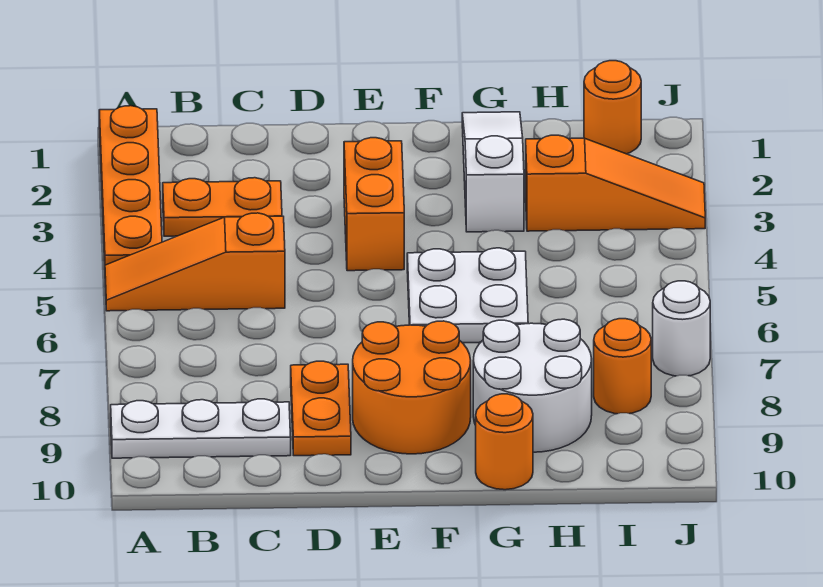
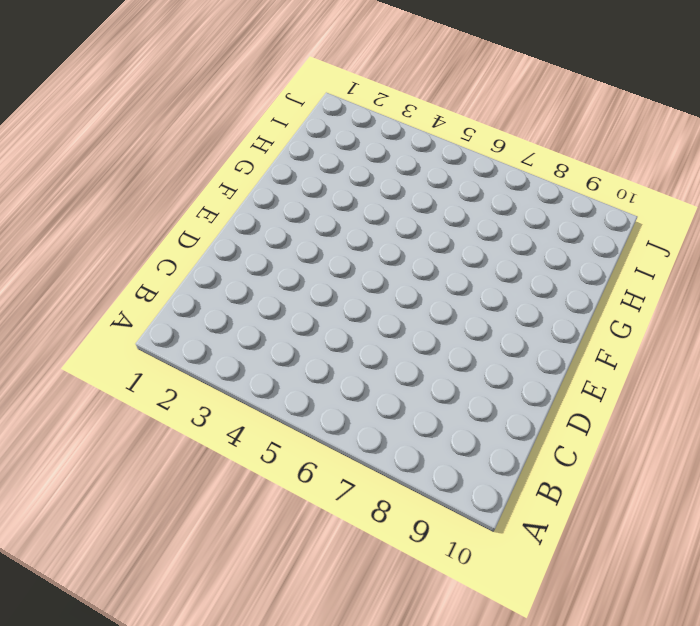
none -> orange plate A1:A4 level 1
none -> orange slope A5:C5 level 1 top C
none -> white plate A9:C9 level 1

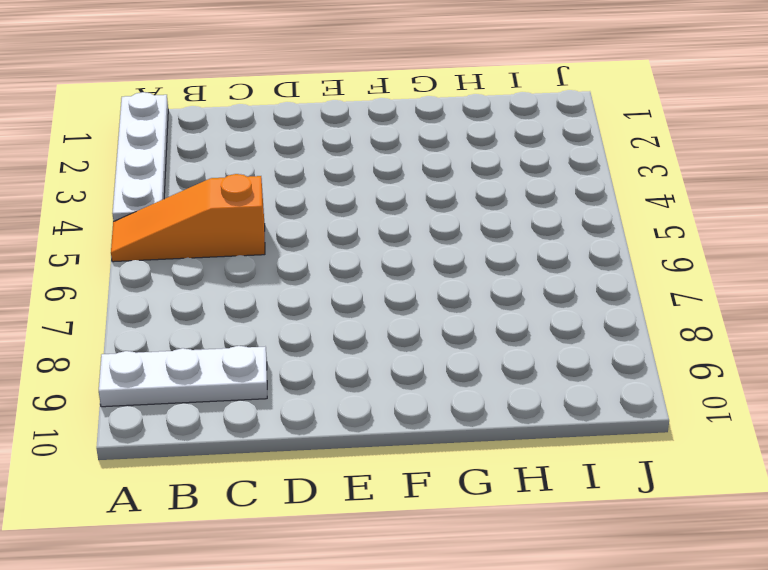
white plate A1:A4 level 1 -> orange plate A1:A4 level 1
none -> orange plate B3:C3 level 1
none -> orange plate D8:D9 level 1
none -> orange brick E3:E4 level 1

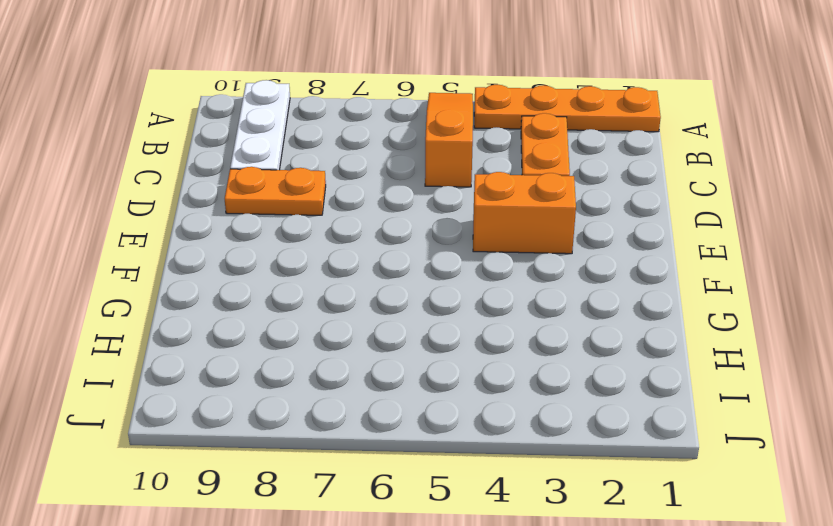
none -> orange round brick E8:F9 level 1
none -> white plate F5:G6 level 1
none -> white slope G1:G3 level 1 top 3

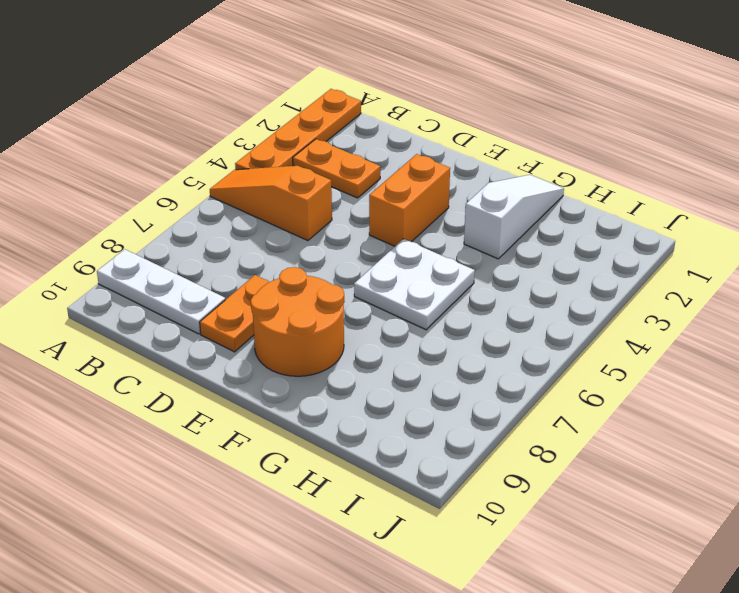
none -> white round brick G8:H9 level 1
none -> orange round brick G10 level 1
none -> orange slope H3:J3 level 1 top H

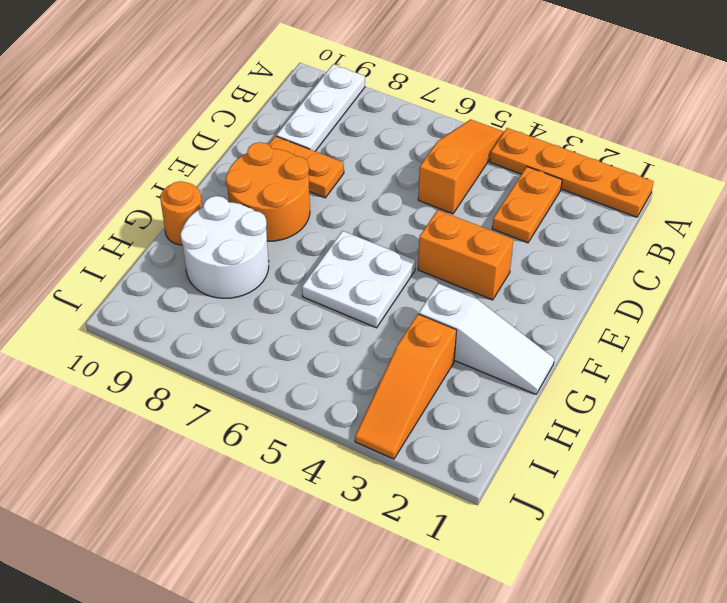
none -> orange round brick I1 level 1
none -> orange round brick I8 level 1
none -> white round brick J7 level 1

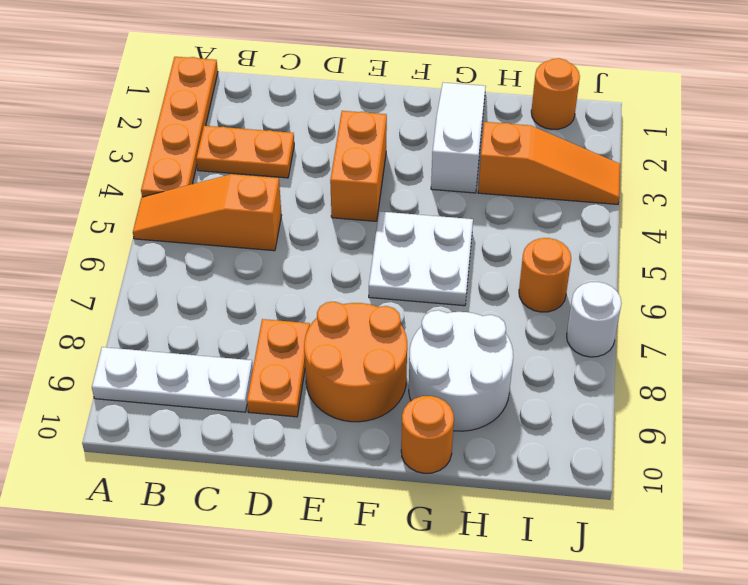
orange round brick I6 level 1 -> orange round brick I8 level 1

